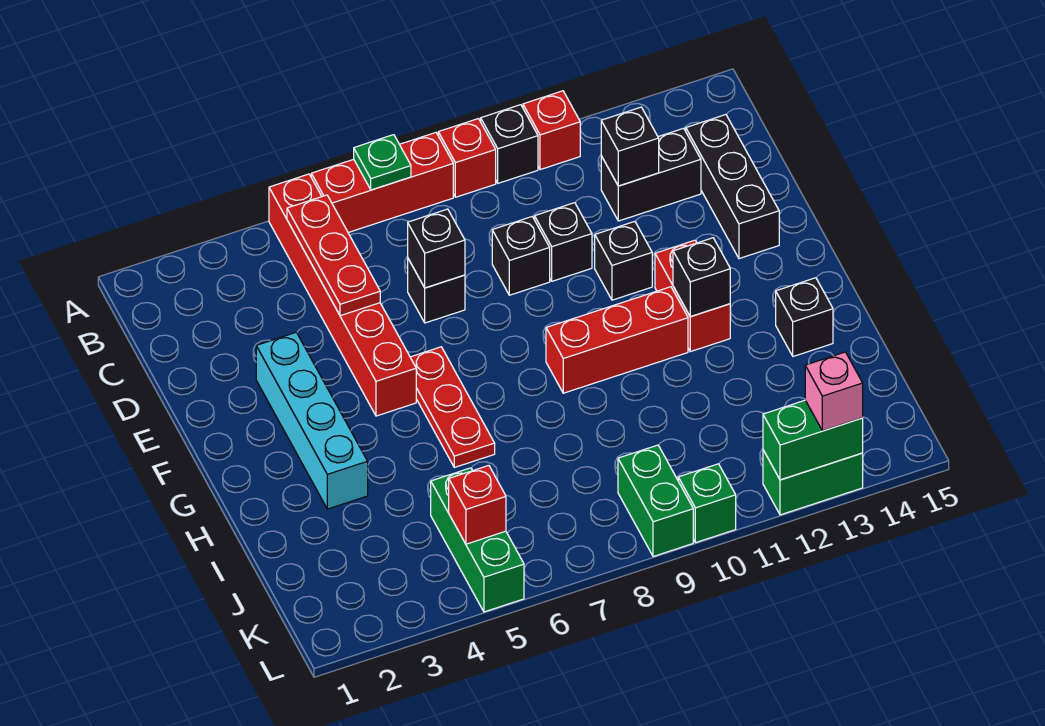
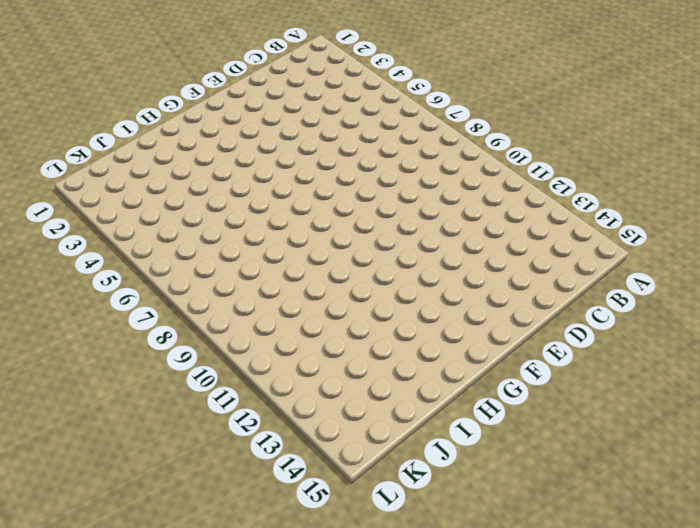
none -> red brick A5:F5 level 1
none -> red brick A6:A8 level 1
none -> red brick A9 level 1

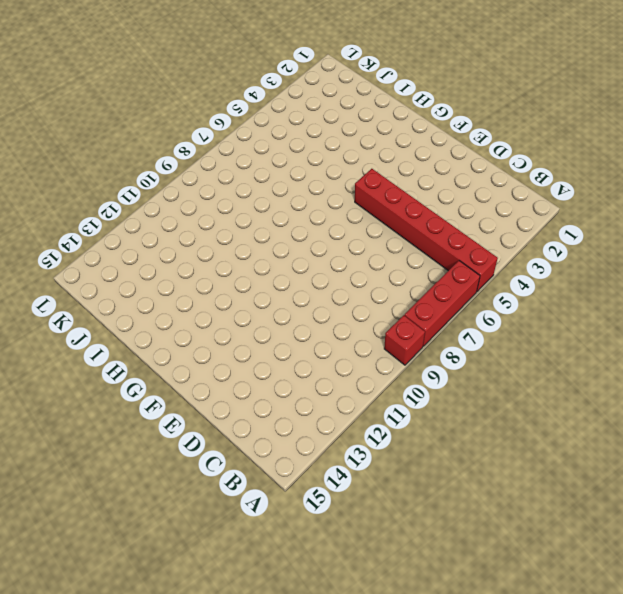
none -> black brick A10 level 1
none -> red brick A11 level 1
none -> black brick C12:C13 level 1

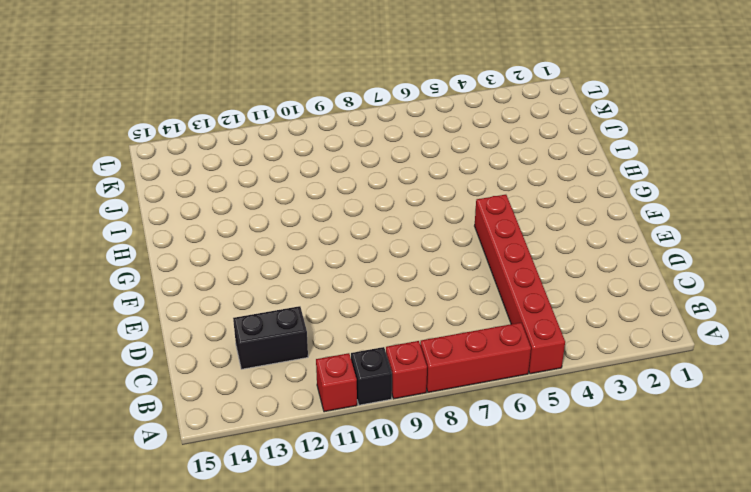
none -> black brick C14:E14 level 1
none -> black brick D7 level 1
none -> black brick D9 level 1

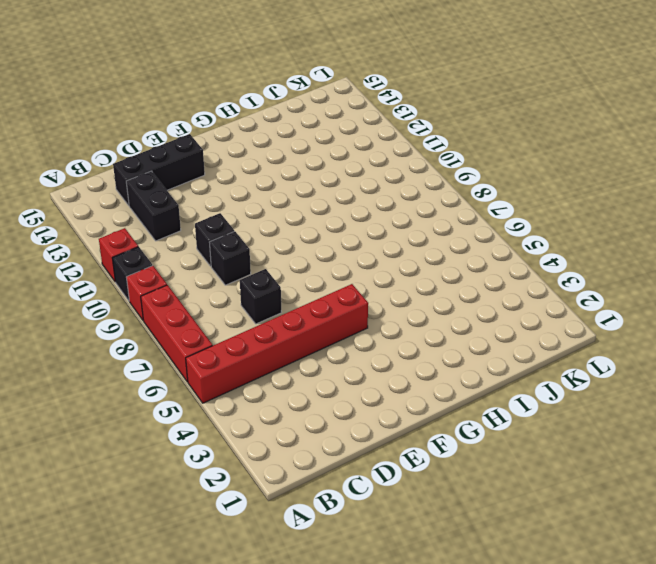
none -> cyan brick E3:H3 level 1
none -> black brick E11 level 1
none -> red plate F6:H6 level 1

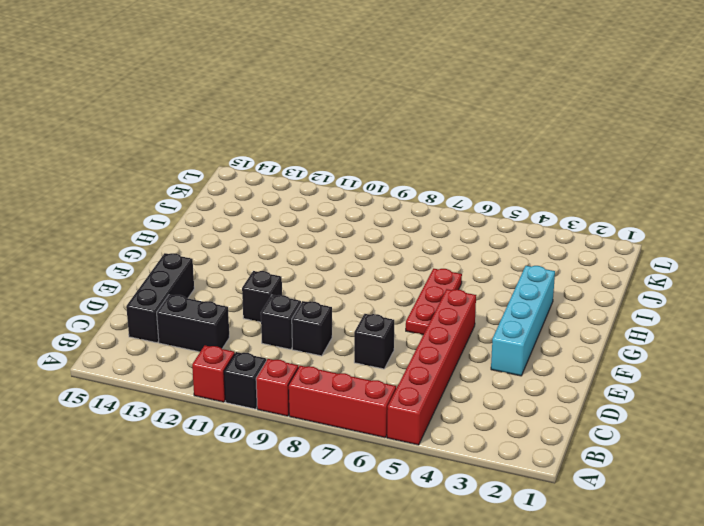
none -> red brick F12:G12 level 1
none -> red brick G9:G11 level 1
none -> black brick H14 level 1

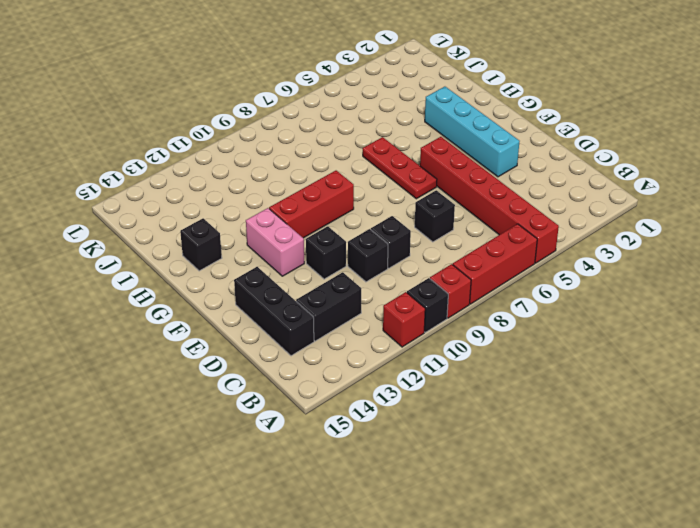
pink brick F12:G12 level 1 -> red brick F12:G12 level 1
none -> green brick J5:L5 level 1
none -> green brick K9:L9 level 1
none -> green brick L10 level 1

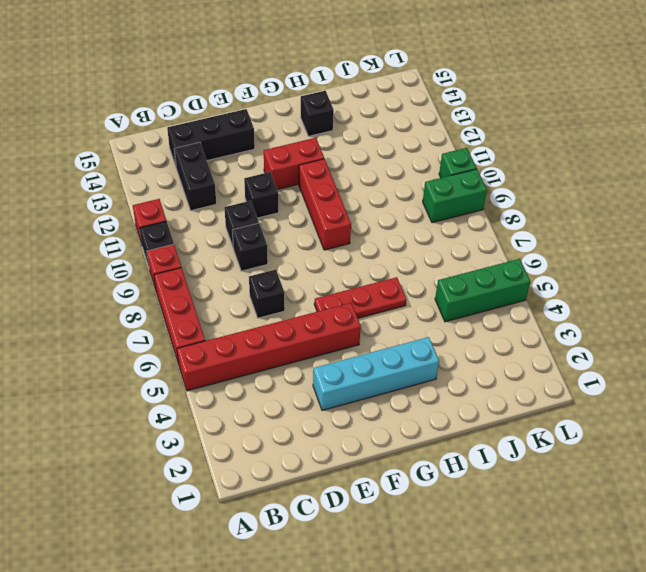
none -> green brick L12:L13 level 1
none -> green plate A7 level 2
none -> red plate B5:D5 level 2

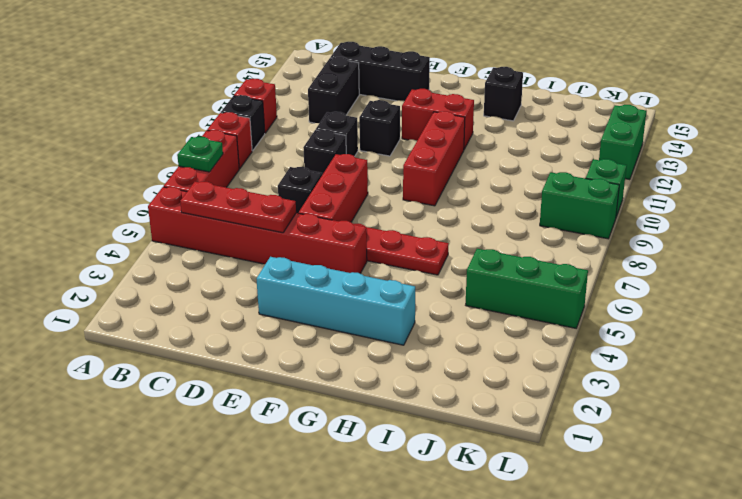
red brick E6:E8 level 1 -> none
none -> black brick C12 level 2
none -> black brick D7 level 2
none -> black brick G12 level 2

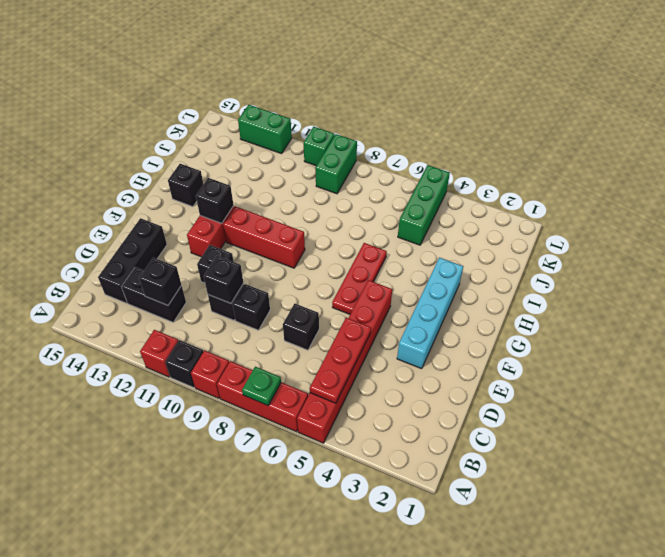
black brick D10 level 2 -> black brick D7 level 2
none -> red brick K5 level 2
none -> green brick L12:L13 level 2
none -> pink brick L13 level 3

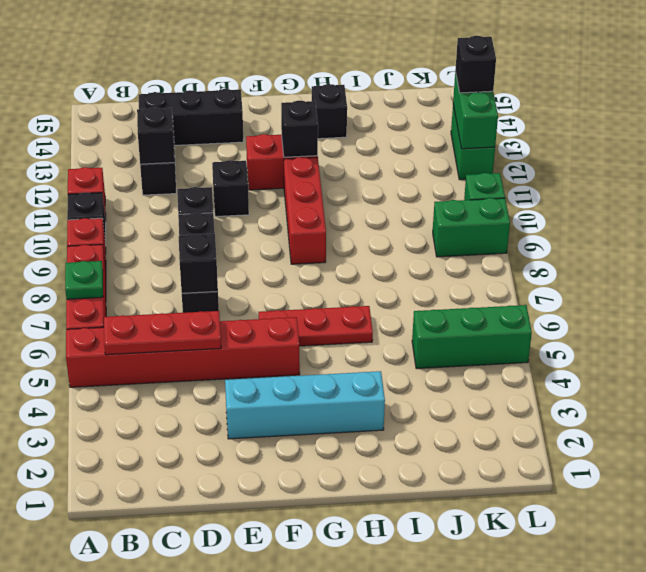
black brick L13 level 3 -> pink brick L13 level 3
none -> red brick K5 level 2

